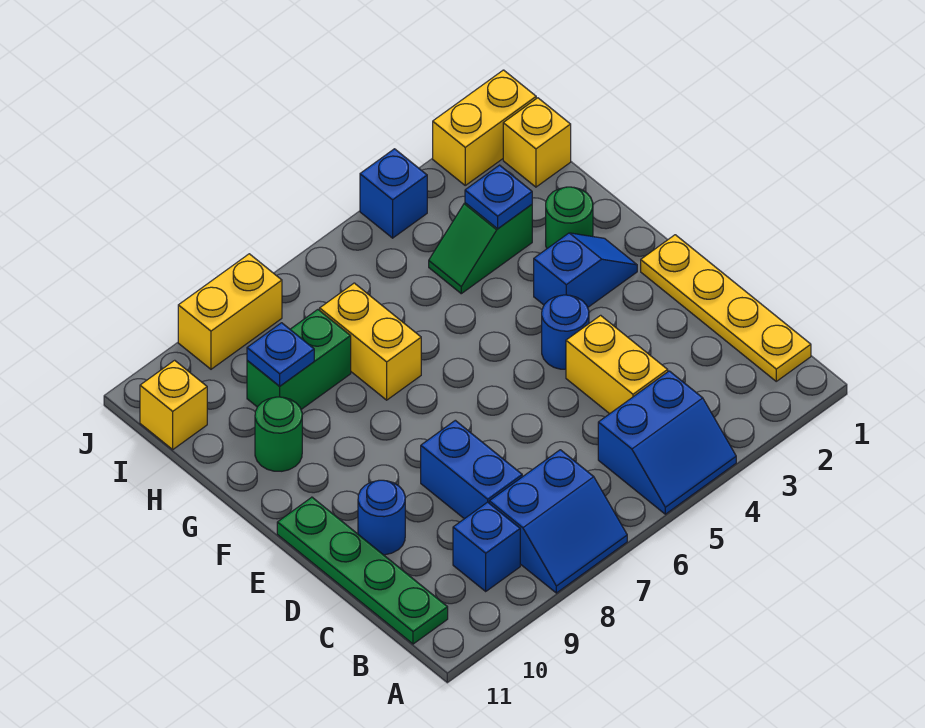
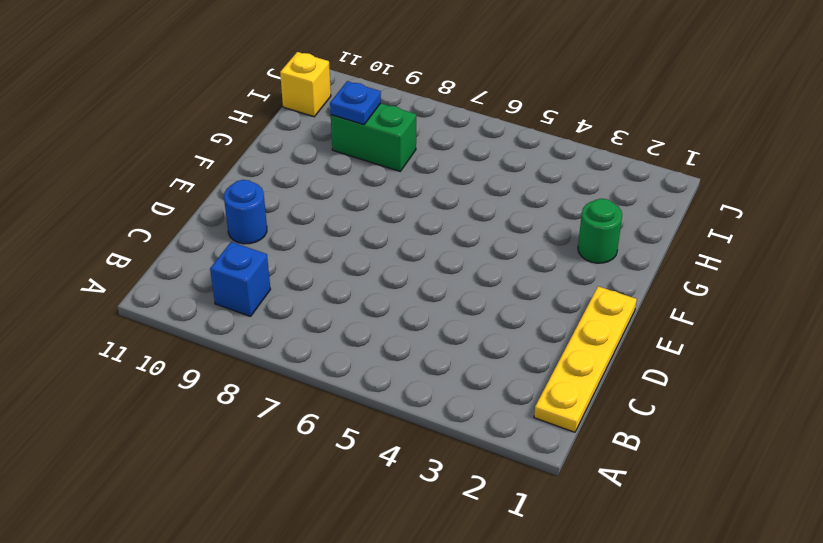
none -> blue slope A4:B5 level 1 top B
none -> blue slope A7:B8 level 1 top B
none -> green plate B11:E11 level 1

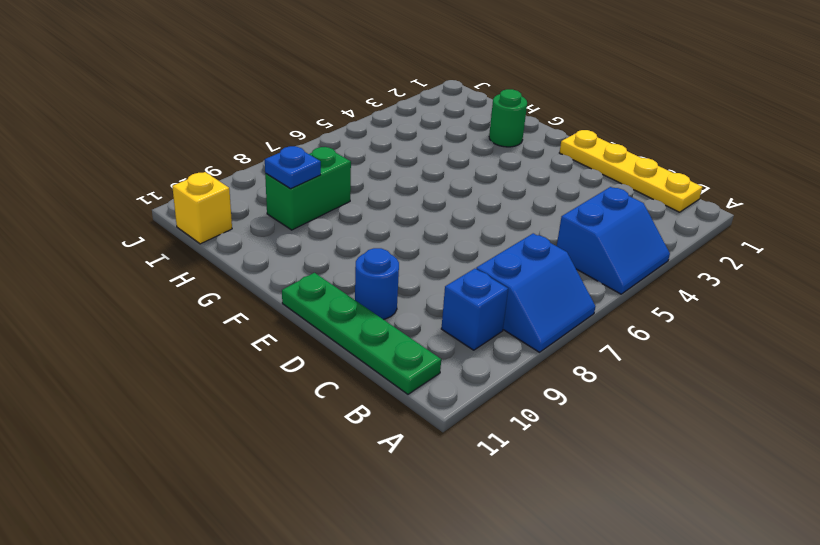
none -> yellow brick C4:D4 level 1
none -> blue brick C8:D8 level 1
none -> blue round brick E4 level 1

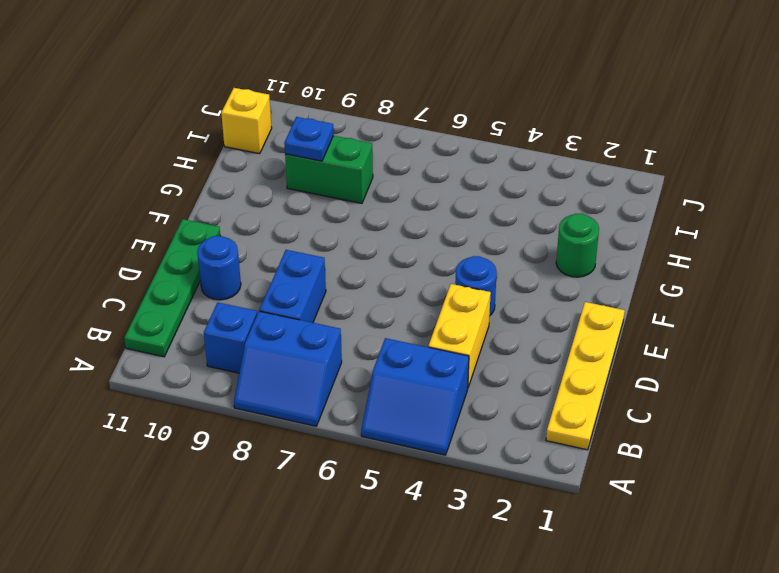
none -> blue slope F2:F3 level 1 top 3
none -> yellow brick G7:H7 level 1
none -> green round brick G10 level 1

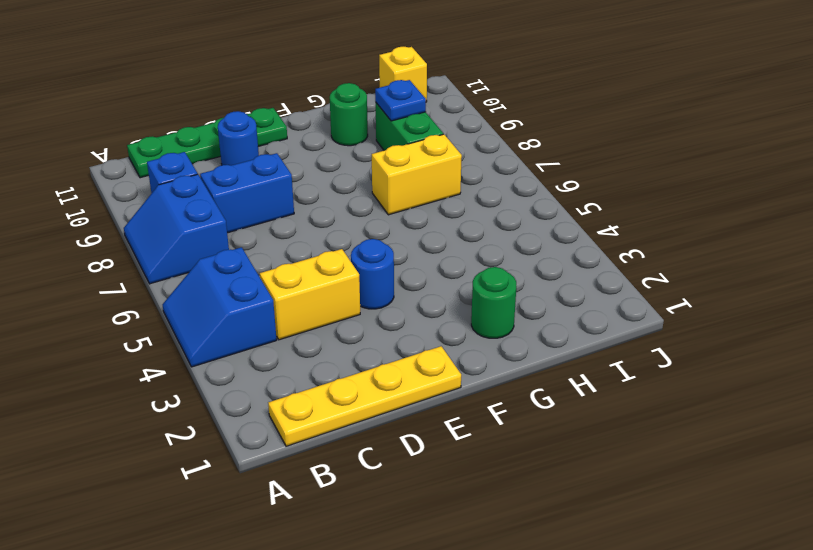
none -> blue slope F2:F3 level 1 top 3
none -> green slope H3:H4 level 1 top 3
none -> yellow brick I1 level 1

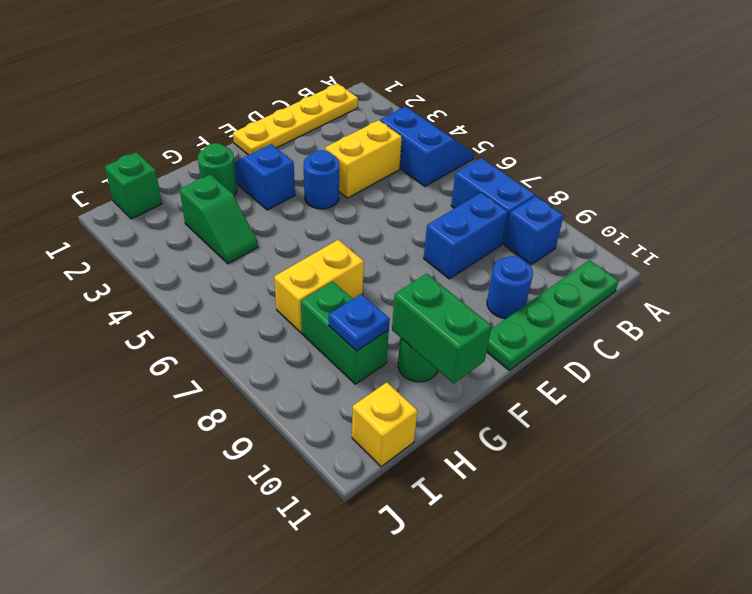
green brick G10:G11 level 2 -> none
green brick I1 level 1 -> yellow brick I1 level 1
none -> yellow brick J1:J2 level 1
none -> blue brick J4 level 1
none -> yellow brick J8:J9 level 1

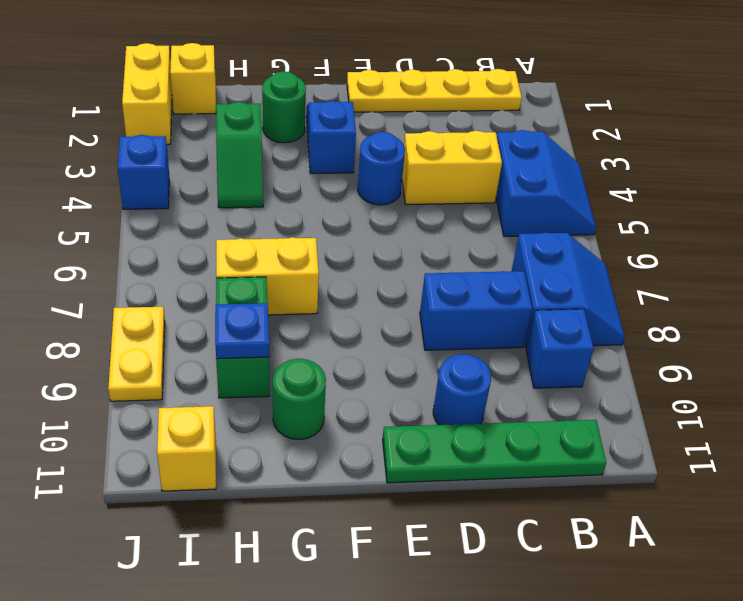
yellow plate J8:J9 level 1 -> yellow brick J8:J9 level 1
none -> blue plate H3 level 2

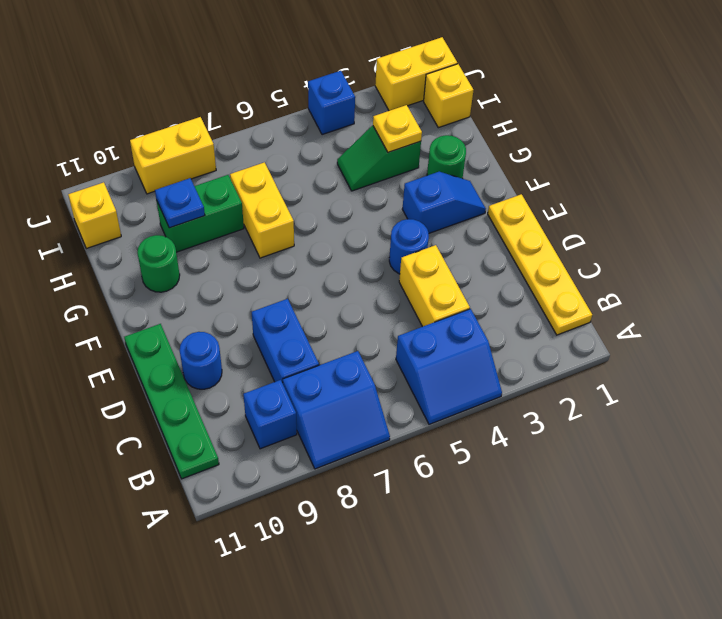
yellow plate H3 level 2 -> blue plate H3 level 2

